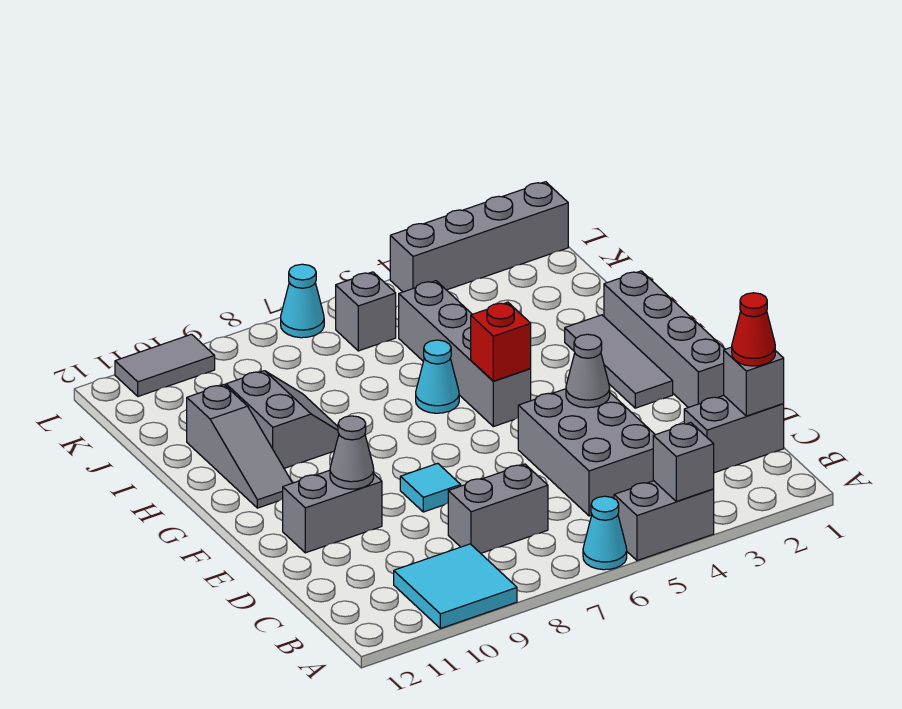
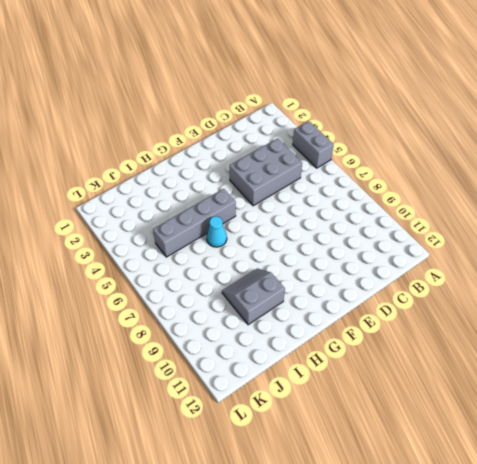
none -> cyan cone A6 level 1
none -> cyan tile A9:B10 level 1
none -> grey brick C1:C2 level 1

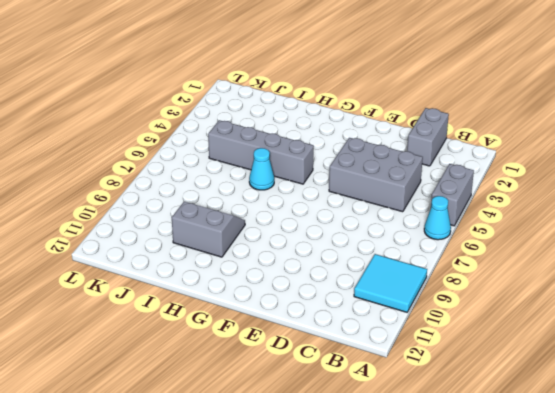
none -> grey brick C7:C8 level 1
none -> grey brick E1:H1 level 1
none -> cyan tile E8 level 1

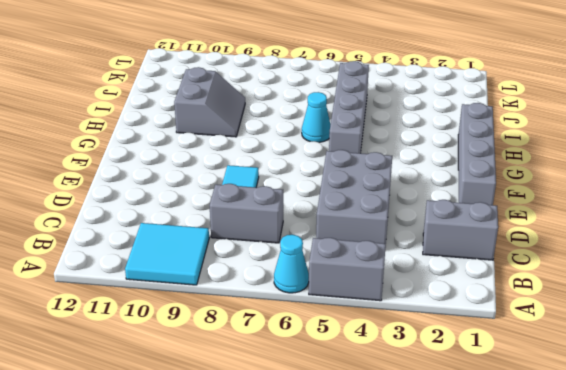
none -> grey brick E10:E11 level 1
none -> grey tile F2:H2 level 1
none -> grey slope G11:I11 level 1 top I

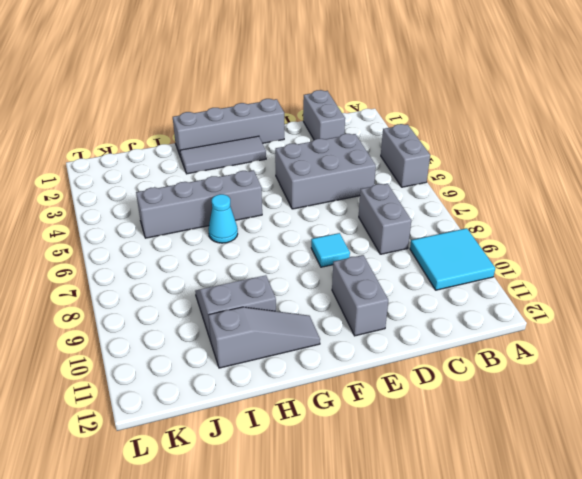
none -> cyan cone A6 level 1
none -> grey brick K6 level 1
none -> grey brick L1:L4 level 1

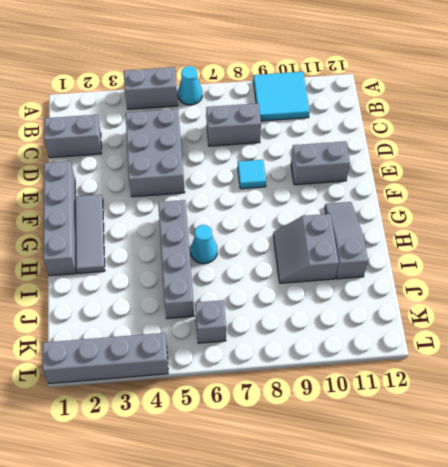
none -> cyan cone L7 level 1
none -> grey tile L10:L11 level 1
none -> grey brick A4 level 2

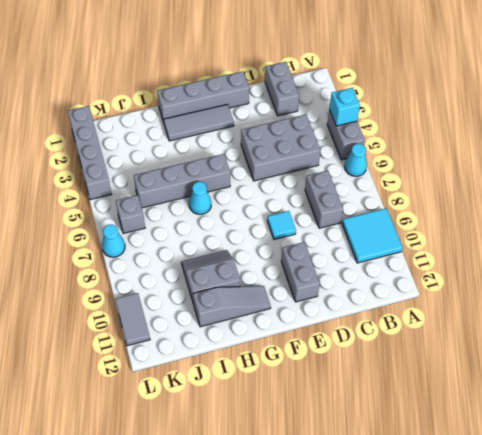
cyan brick A4 level 2 -> grey brick A4 level 2
none -> grey brick C1 level 2
none -> grey cone E4 level 2
none -> grey cone E10 level 2

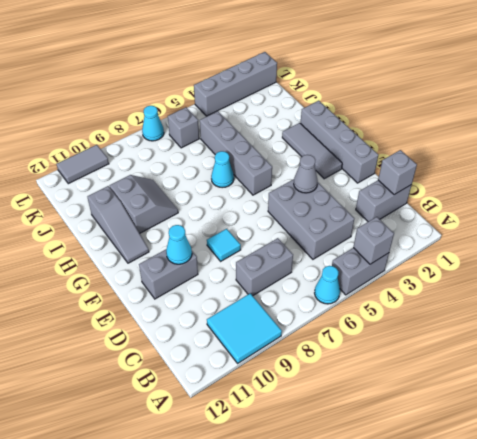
cyan cone E10 level 2 -> grey cone E10 level 2
none -> red brick G5 level 2
none -> red cone C1 level 3

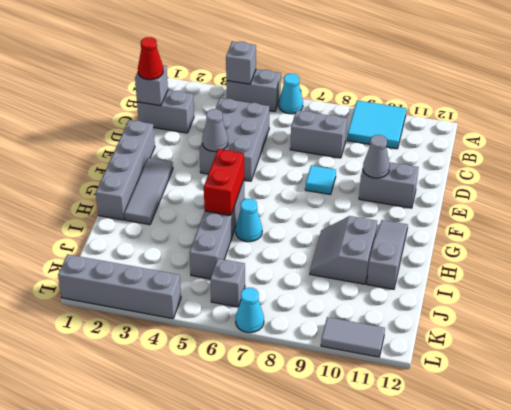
red brick G5:H5 level 2 -> red brick G5 level 2

